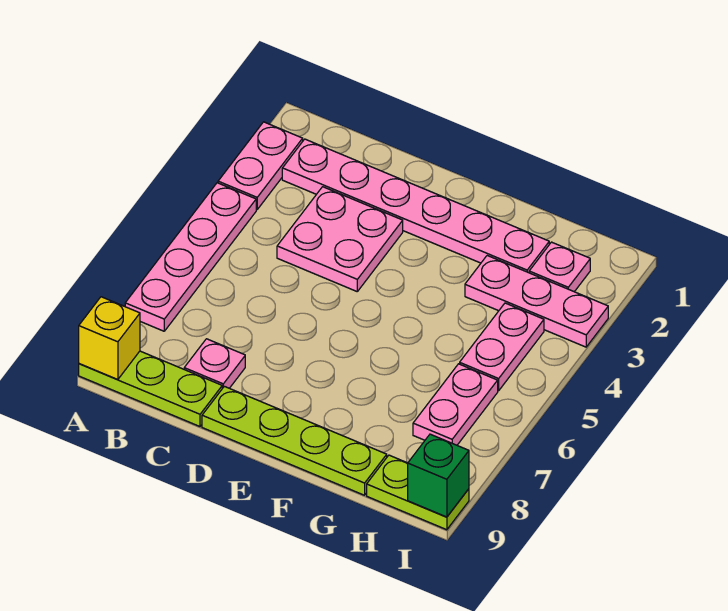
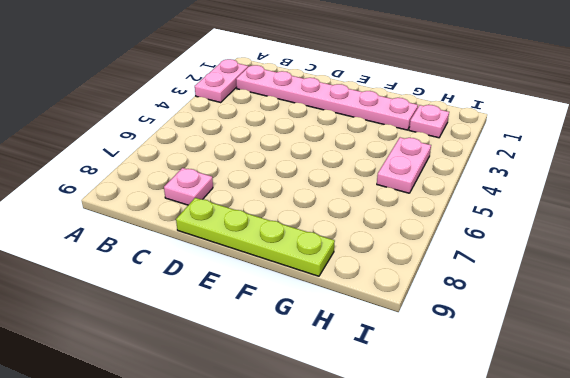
none -> pink plate A4:A7 level 1
none -> lime plate A9:C9 level 1
none -> pink plate C3:D4 level 1

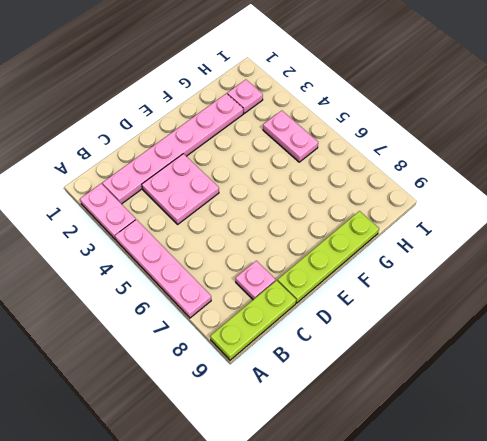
none -> pink plate G3:I3 level 1
none -> pink plate H6:H7 level 1
none -> lime plate H9:I9 level 1

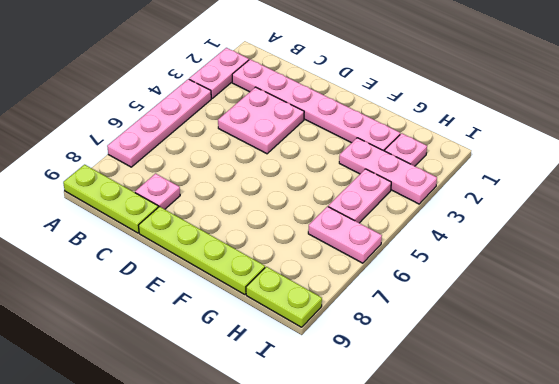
pink plate H6:I6 level 1 -> pink plate H6:H7 level 1
none -> yellow brick A9 level 2
none -> green brick I9 level 2

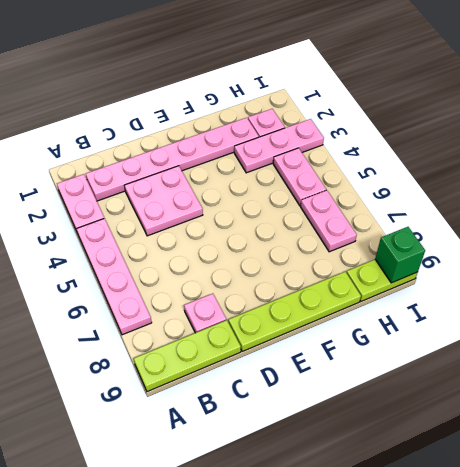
none -> yellow brick A9 level 2

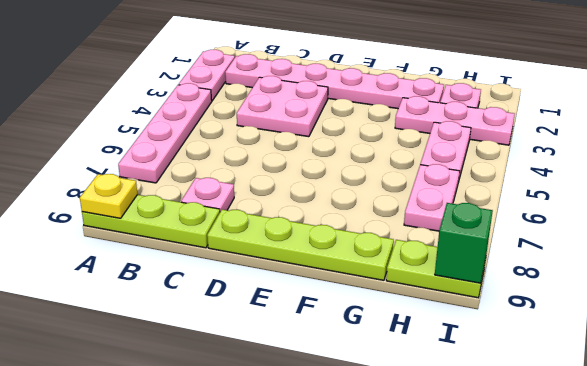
yellow plate A9 level 2 -> yellow brick A9 level 2

